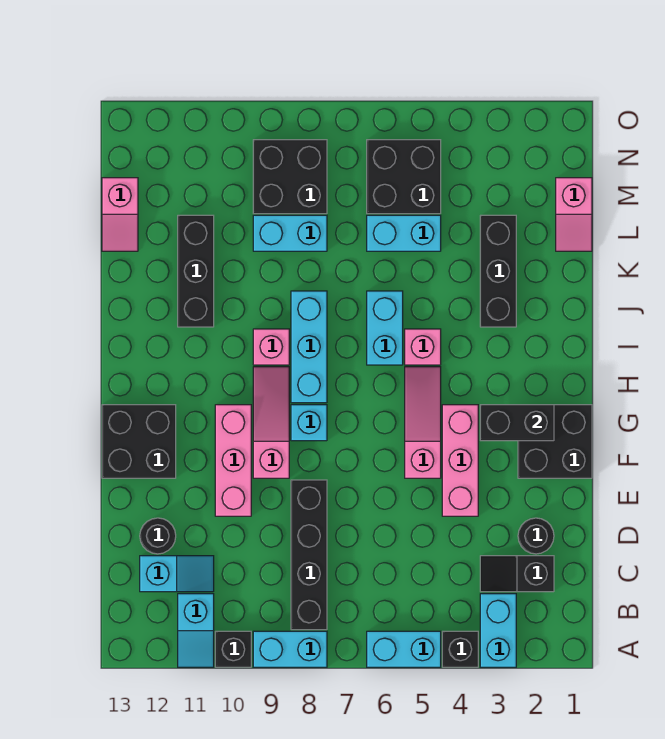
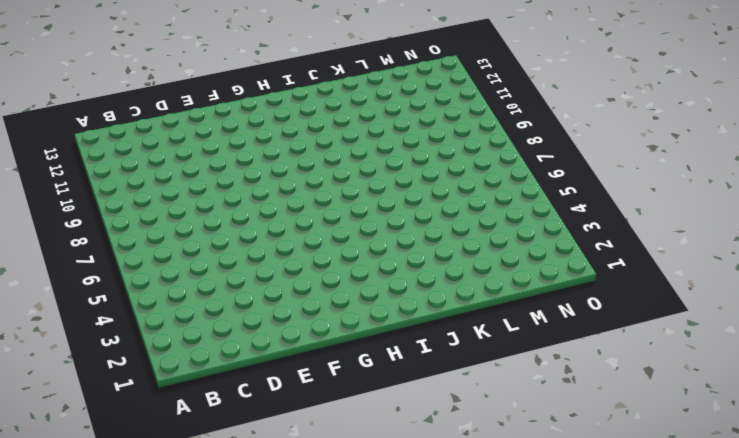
none -> cyan brick A3:B3 level 1
none -> black brick A4 level 1
none -> cyan brick A5:A6 level 1
none -> cyan brick A8:A9 level 1

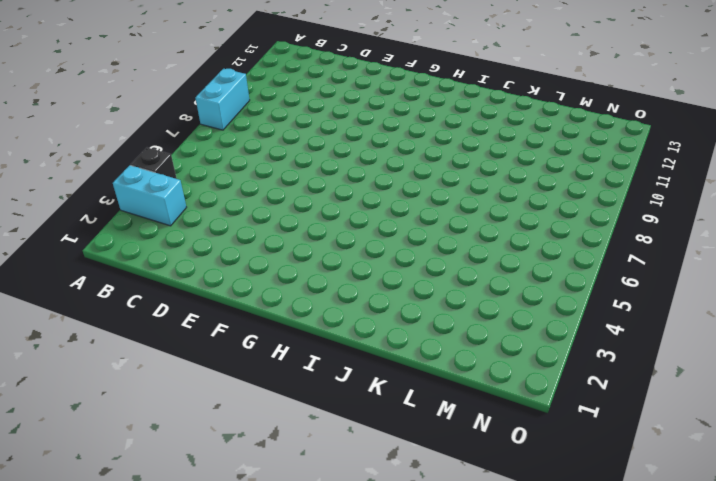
none -> cyan brick A5:A6 level 1
none -> black brick A10 level 1
none -> cyan slope A11:B11 level 1 top B
none -> black brick B8:E8 level 1

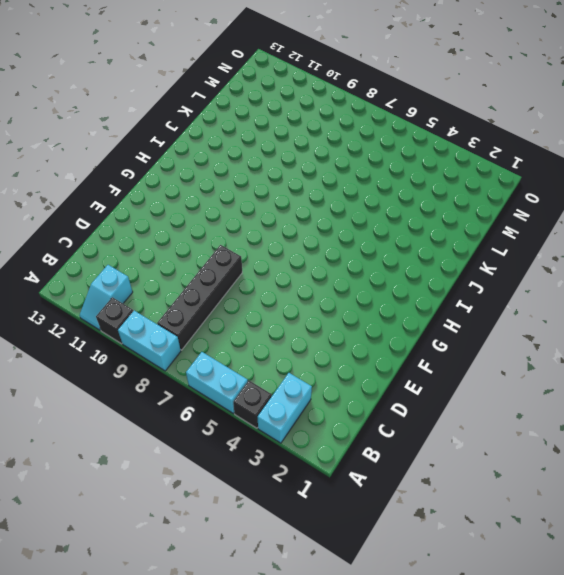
none -> black slope C2:C3 level 1 top 2
none -> cyan slope C11:C12 level 1 top 12
none -> black round brick D2 level 1
none -> black round brick D12 level 1

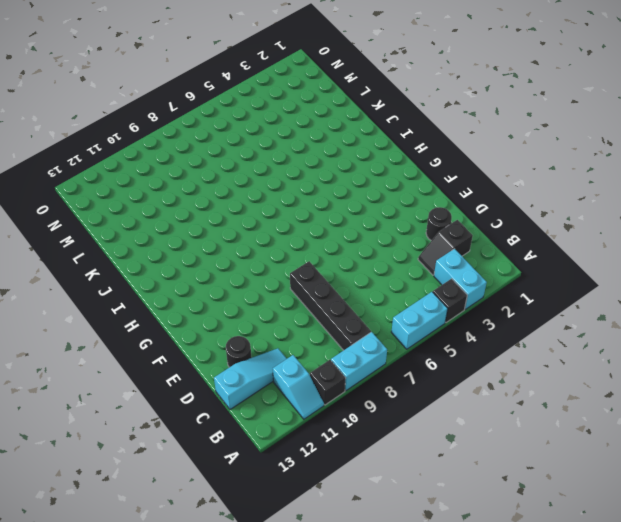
cyan slope C11:C13 level 1 top 13 -> cyan slope C11:C12 level 1 top 12
none -> pink brick E4:G4 level 1
none -> pink brick E10:G10 level 1
none -> black brick F1:G2 level 1
none -> pink slope F5:H5 level 1 top F

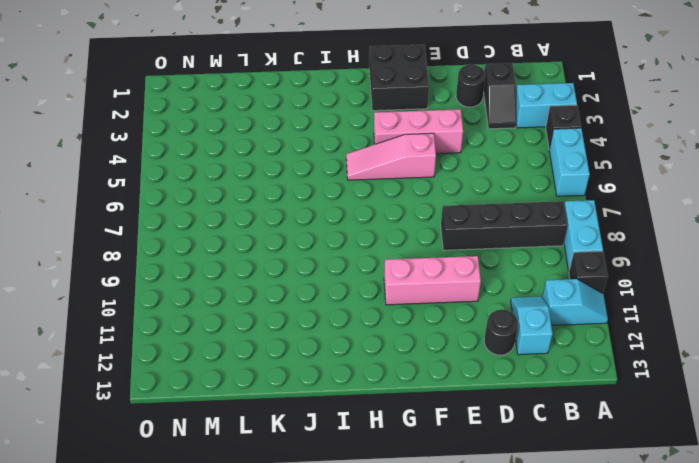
none -> pink slope F9:H9 level 1 top F
none -> black brick F12:G13 level 1
none -> cyan brick G8 level 1
none -> cyan brick H8:J8 level 1

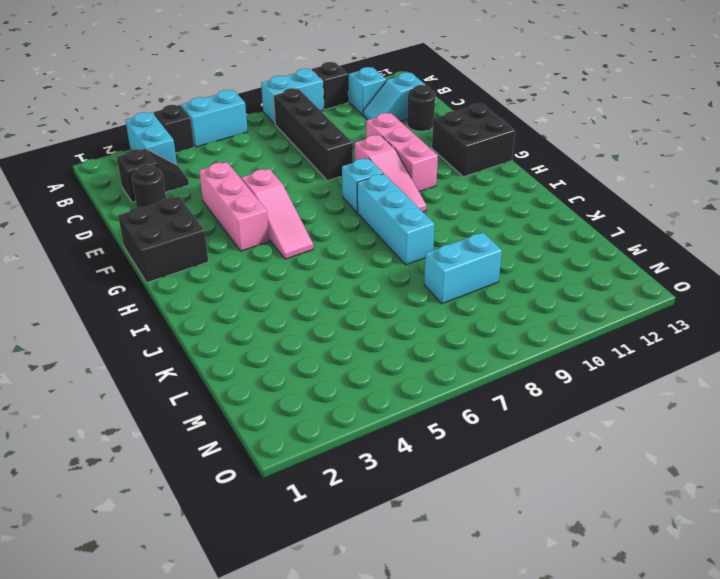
none -> pink brick I5 level 1
none -> cyan brick I6:J6 level 1
none -> pink brick I9 level 1
none -> black brick J3:L3 level 1

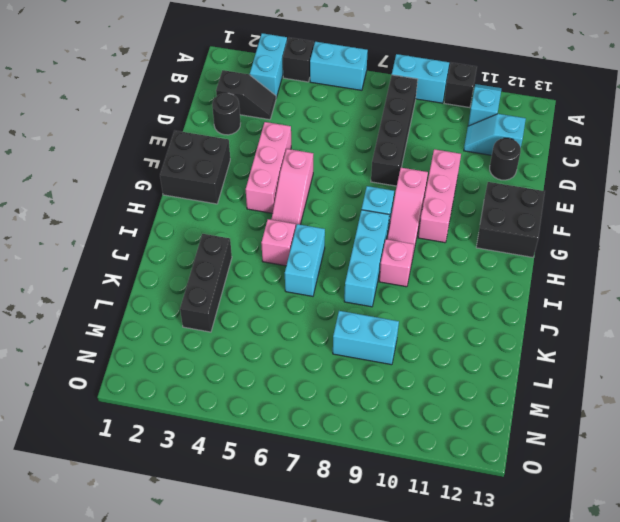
none -> black brick J11:L11 level 1
none -> pink slope L1:M1 level 1 top M
none -> cyan brick L5:L6 level 1
none -> pink slope L13:M13 level 1 top M

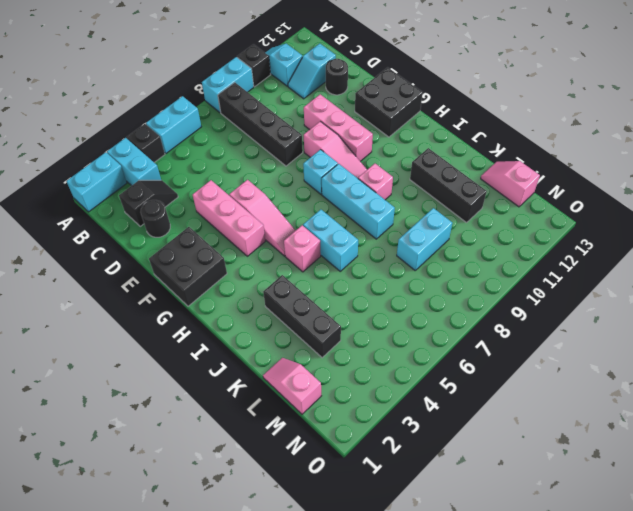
cyan brick A1:A2 level 1 -> cyan brick L5:L6 level 1
none -> black brick M5:N6 level 1
none -> black brick M8:N9 level 1
none -> black brick G2:G3 level 2

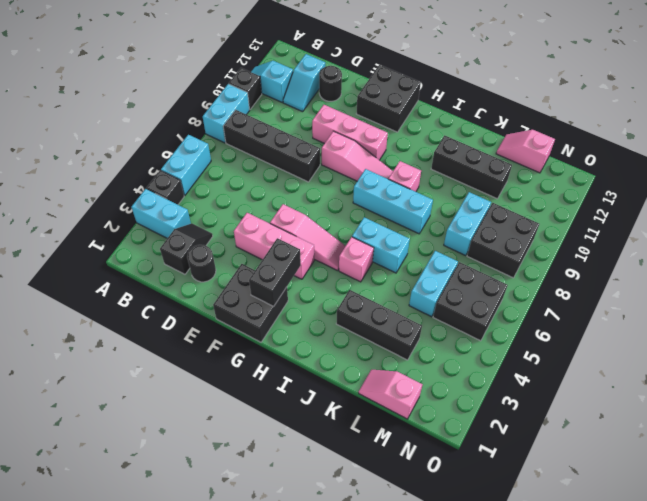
none -> cyan brick G8 level 1

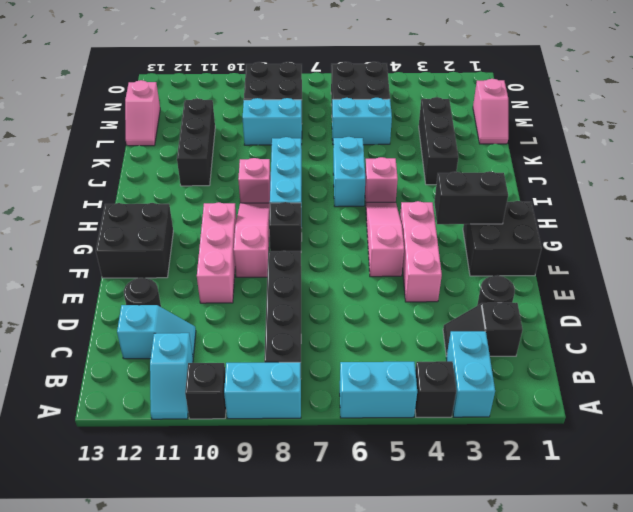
black brick G8 level 1 -> cyan brick G8 level 1

